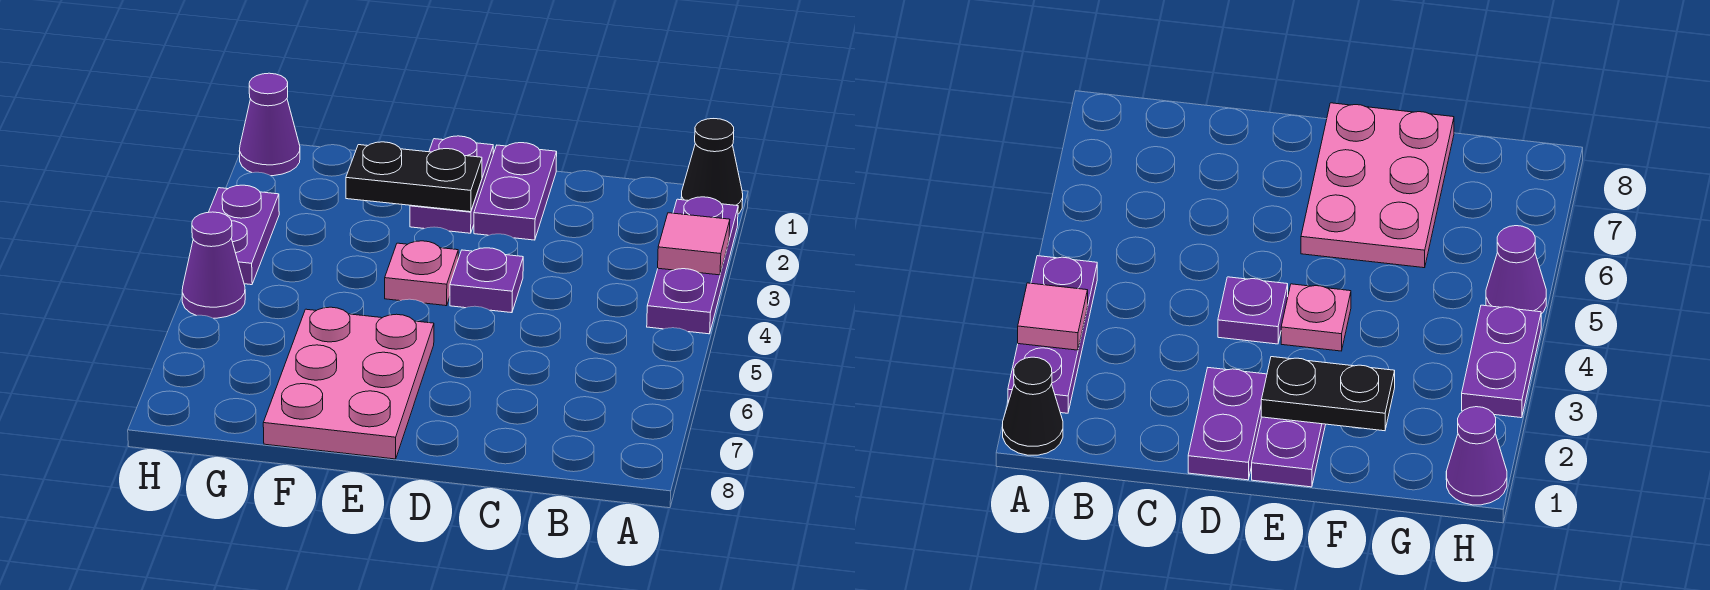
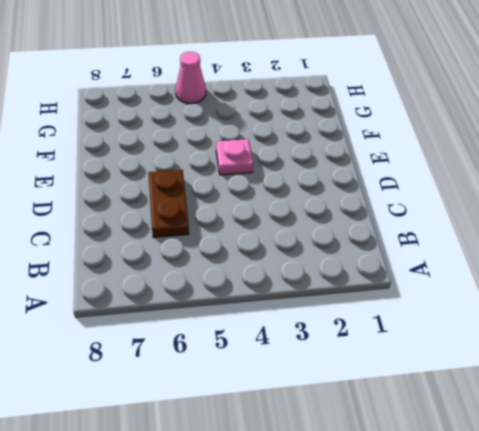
brown plate C6:D6 level 1 -> none
pink cone H5 level 1 -> purple cone H5 level 1
none -> black cone A1 level 1
none -> purple plate A2:A4 level 1
none -> purple plate D1:D2 level 1

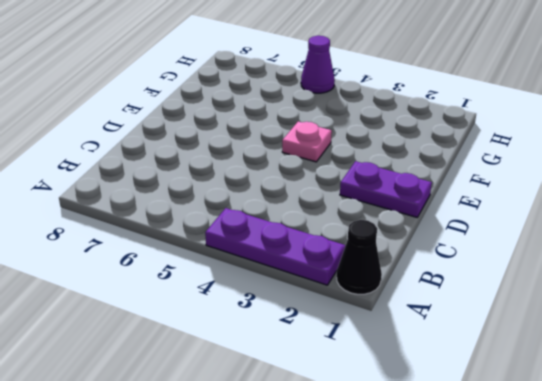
none -> purple plate D4 level 1
none -> purple plate E1:E2 level 1
none -> pink plate E6:F8 level 1

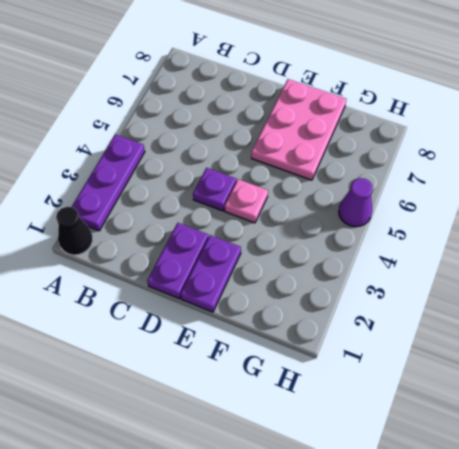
none -> purple cone H1 level 1
none -> purple plate H3:H4 level 1
none -> pink tile A3 level 2

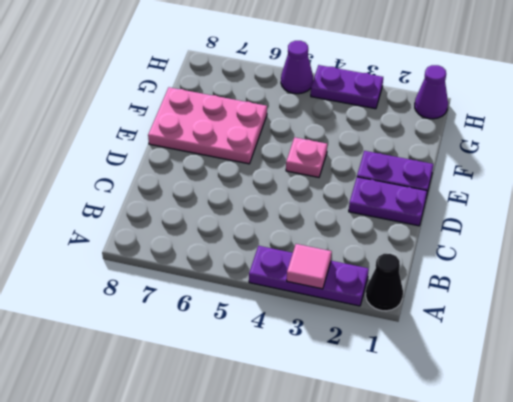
none -> purple plate D4 level 1
none -> black plate E2:F2 level 2

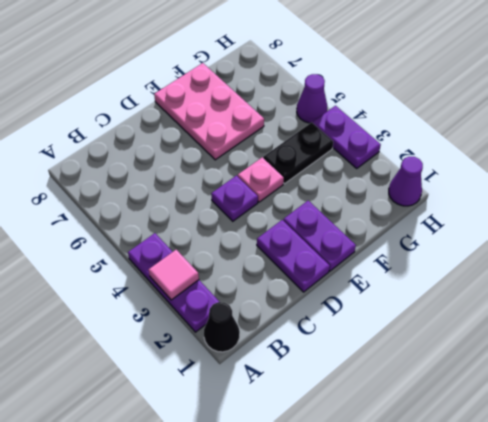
black plate F4:G4 level 1 -> black plate E2:F2 level 2

